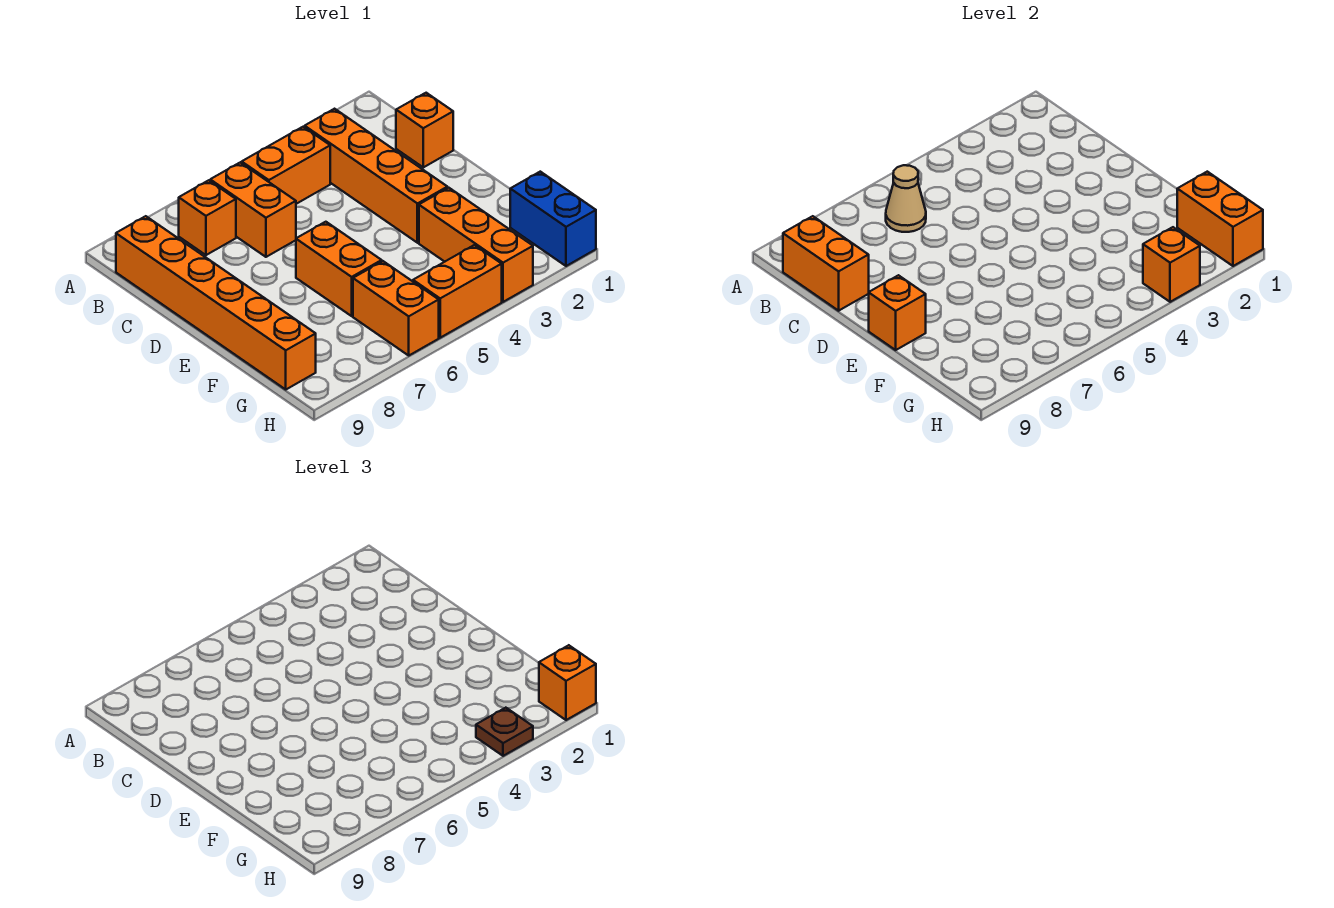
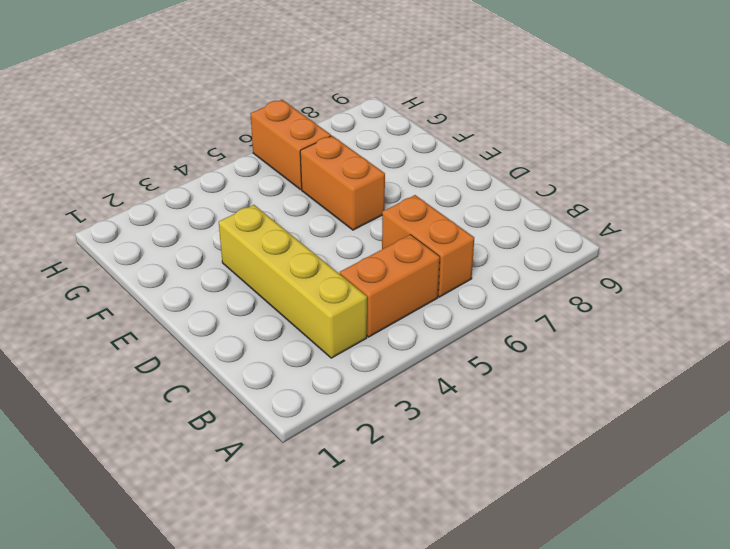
yellow brick B3:E3 level 1 -> orange brick B3:E3 level 1
none -> orange brick B7 level 1
none -> orange brick B9:G9 level 1
none -> orange brick C1 level 1

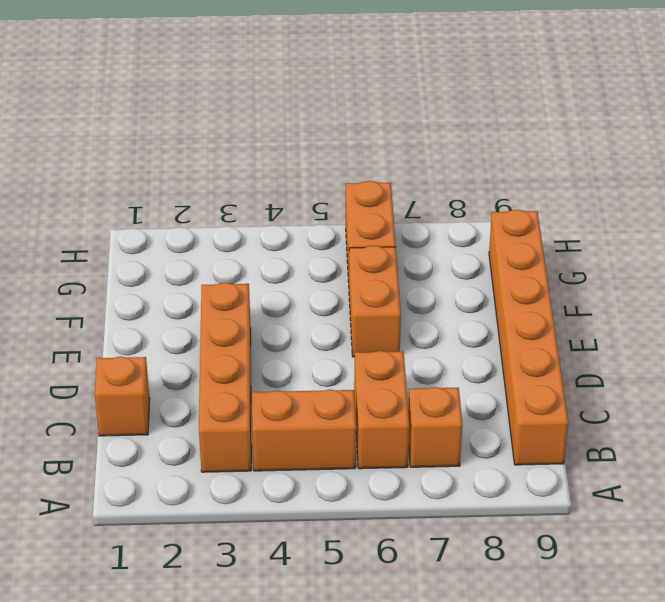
none -> orange brick F3:H3 level 1
none -> blue brick G1:H1 level 1
none -> orange brick H4:H5 level 1

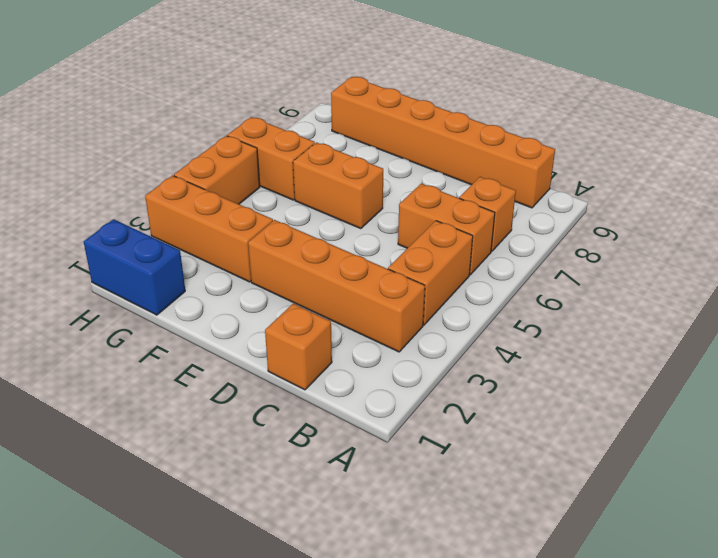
none -> tan cone B6 level 2
none -> orange brick B9:C9 level 2
none -> orange brick E9 level 2

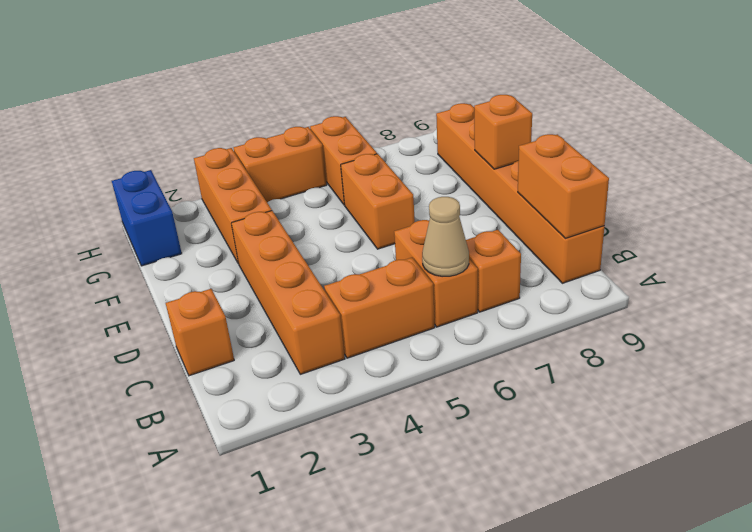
none -> orange brick G1:H1 level 2
none -> orange brick H3 level 2
none -> orange brick H1 level 3

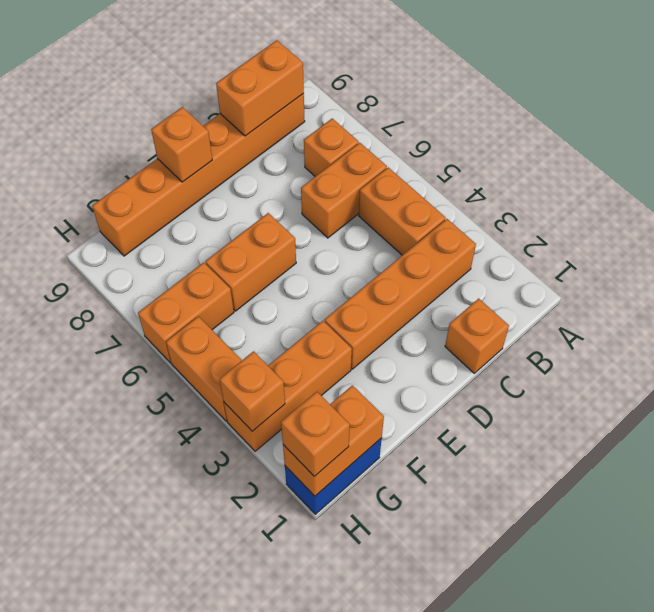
none -> tan cone B6 level 2
none -> brown plate H3 level 3

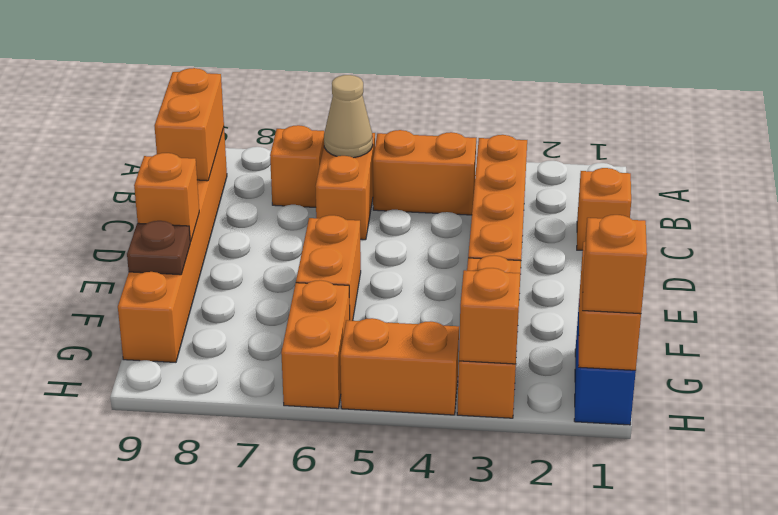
brown plate F9 level 2 -> brown plate H3 level 3

